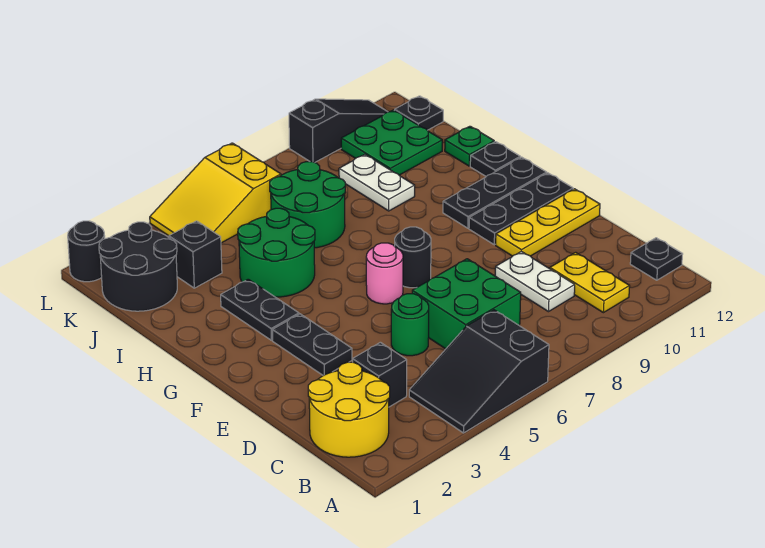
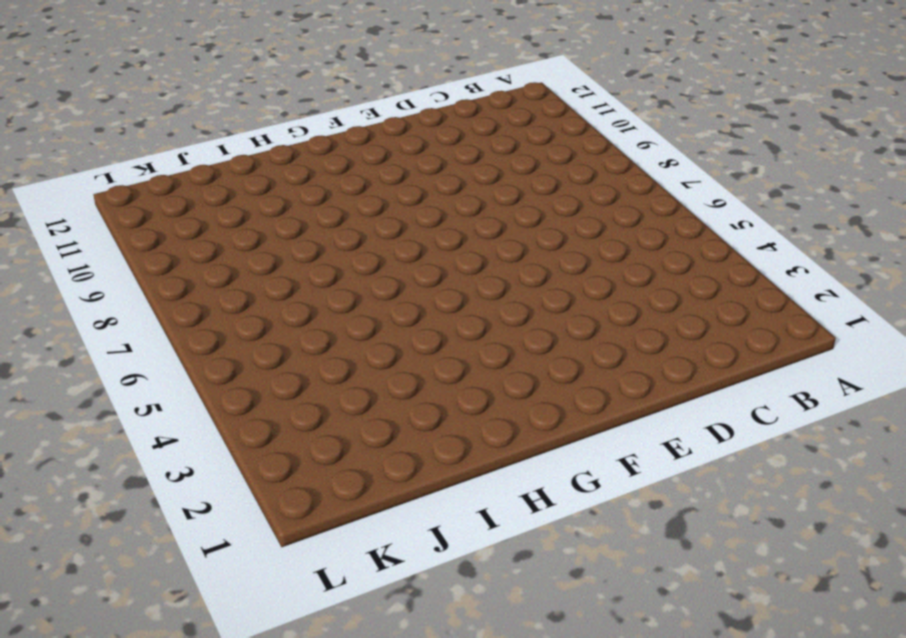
none -> black slope A4:B6 level 1 top 6
none -> yellow round brick B1:C2 level 1
none -> yellow plate B10:C10 level 1

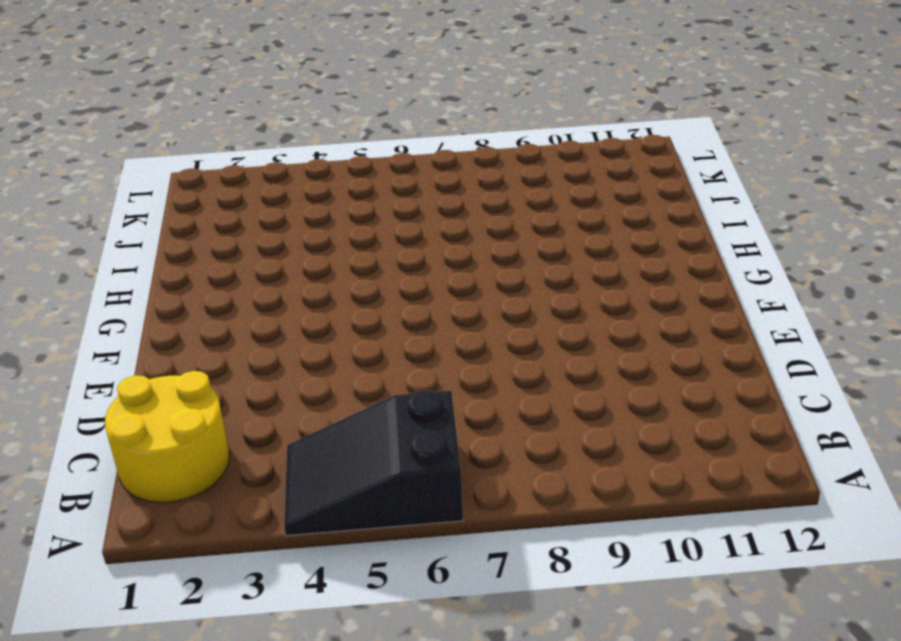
none -> yellow plate B10:C10 level 1
none -> black plate B12 level 1
none -> black brick C3 level 1

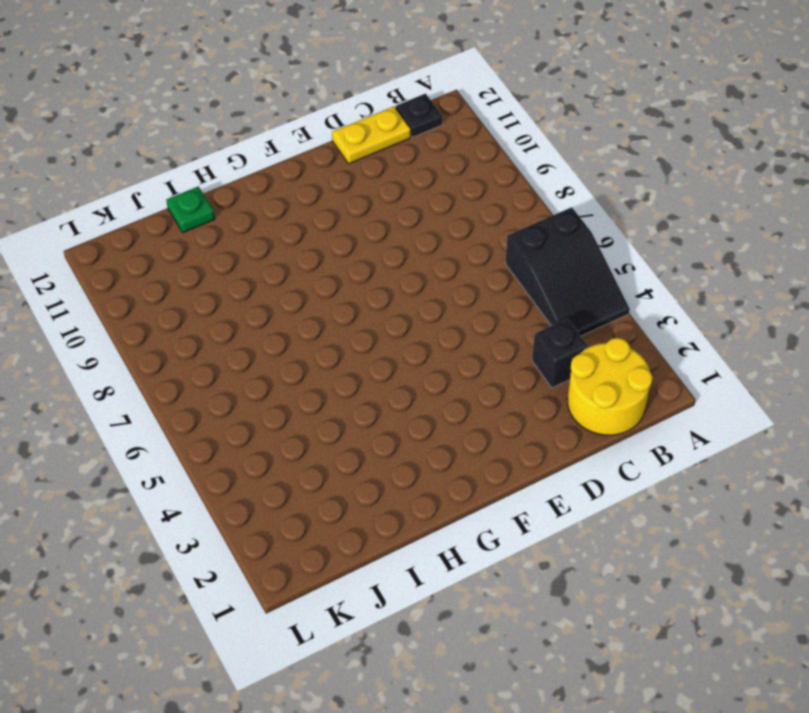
yellow plate C12:D12 level 1 -> yellow plate B10:C10 level 1
none -> green brick C6:D7 level 1
none -> white plate C9:D9 level 1
none -> green round brick D5 level 1

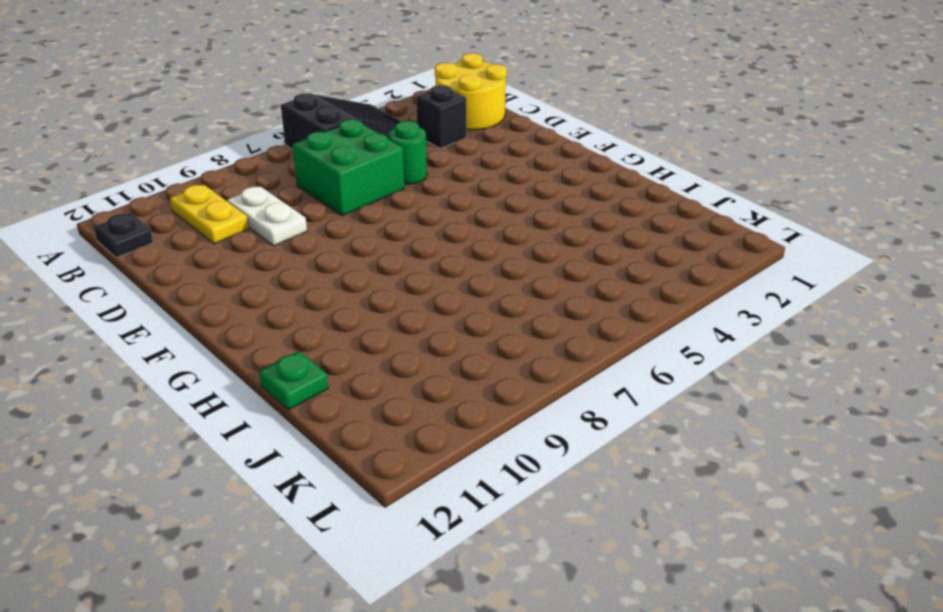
none -> black plate E3:F3 level 1
none -> yellow plate E10:E12 level 1
none -> pink round brick F6 level 1

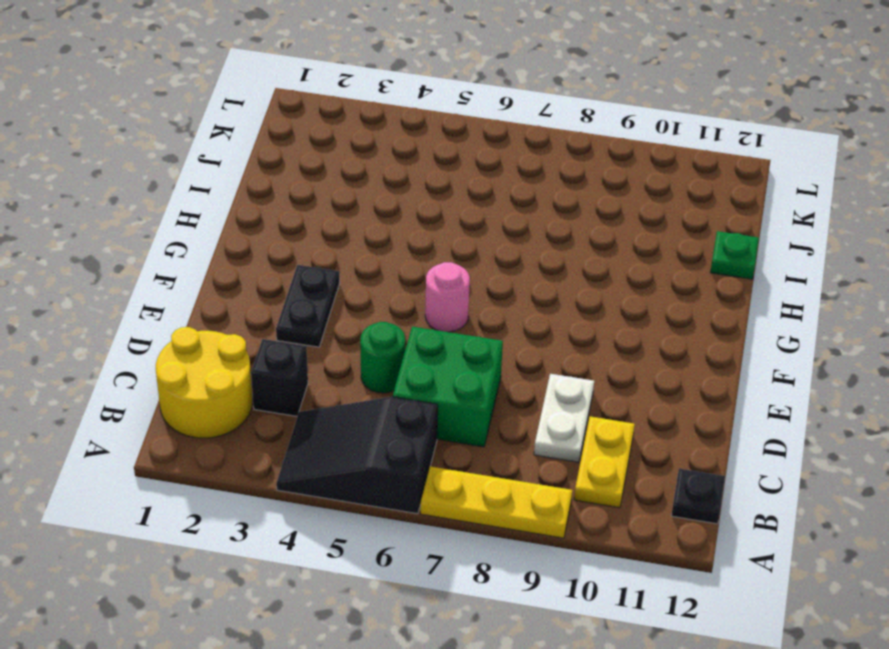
yellow plate A7:A9 level 1 -> yellow plate E10:E12 level 1
none -> black round brick F7 level 1
none -> black plate F10:F12 level 1
none -> black plate G3:H3 level 1

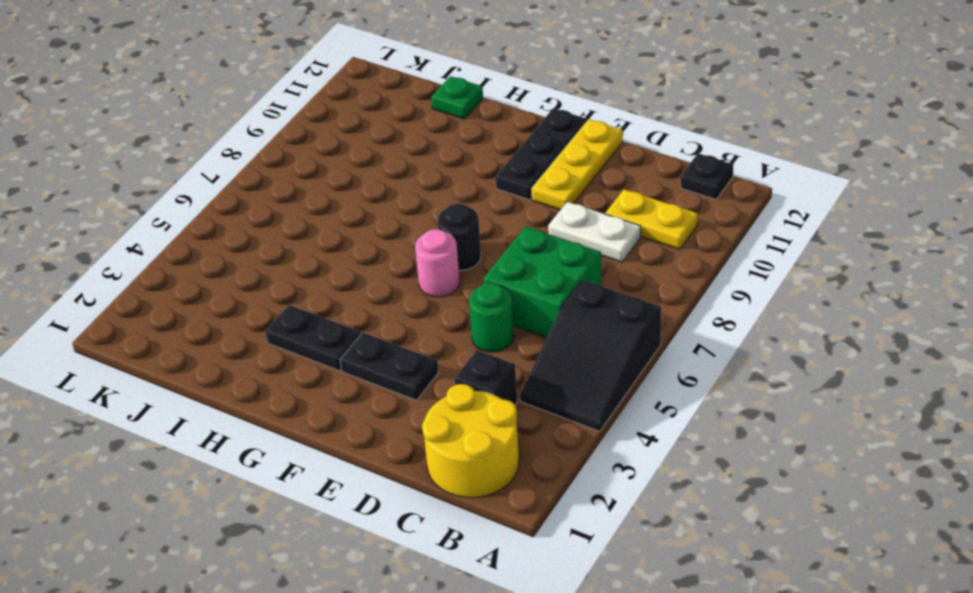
none -> black plate G10:G12 level 1
none -> green round brick H4:I5 level 1
none -> black plate H12 level 1

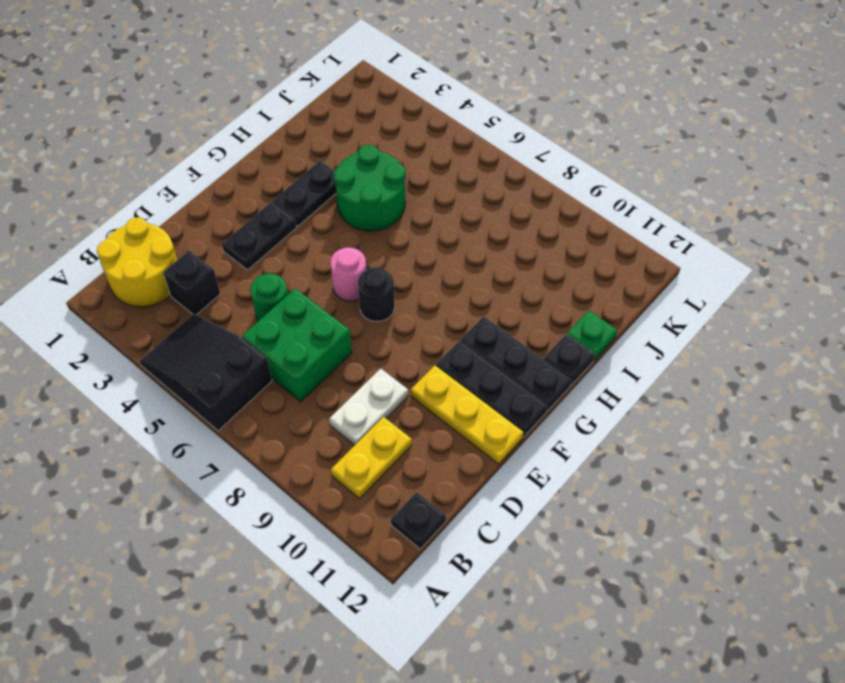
none -> green round brick I6:J7 level 1
none -> white plate I9:J9 level 1
none -> black round brick J1:K2 level 1

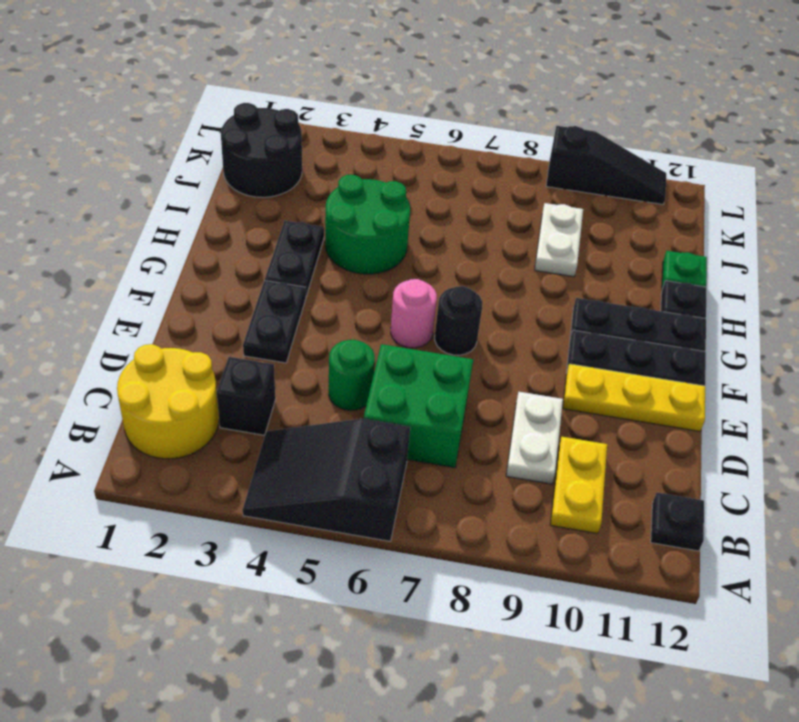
none -> green round brick I6:J7 level 1
none -> black brick J3 level 1
none -> green plate J10:K11 level 1

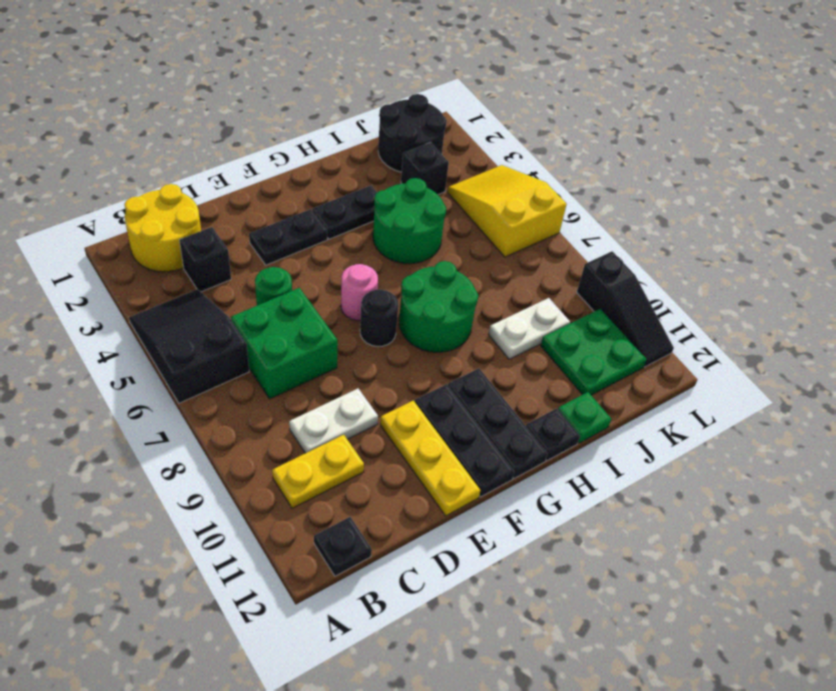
green round brick G7:H8 level 1 -> green round brick I6:J7 level 1
none -> black plate K12 level 1
none -> black round brick L1 level 1

